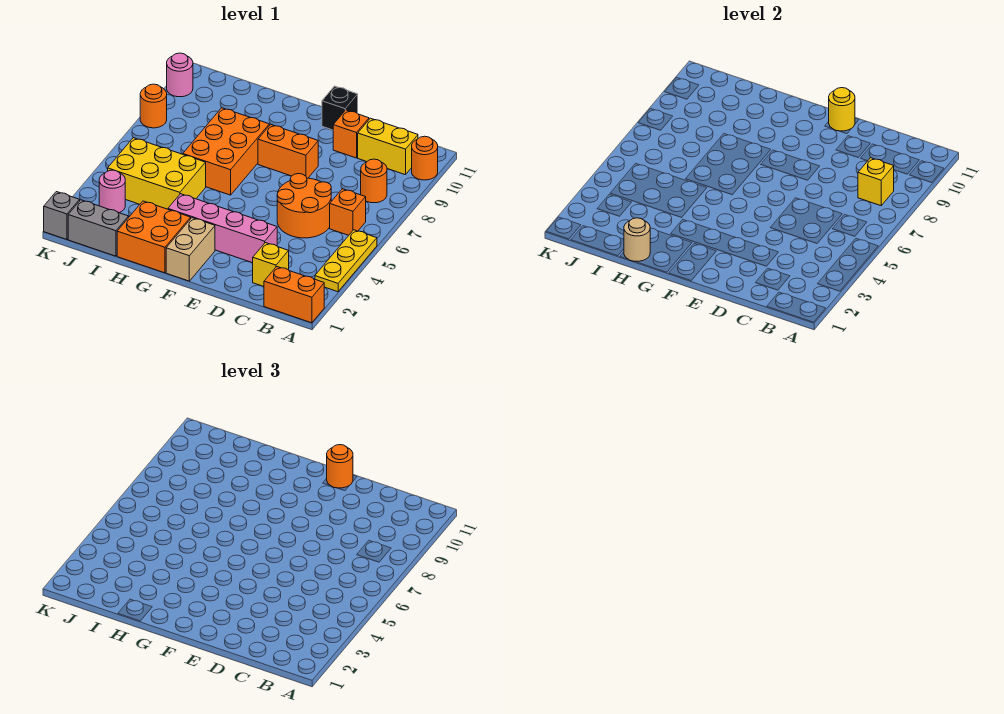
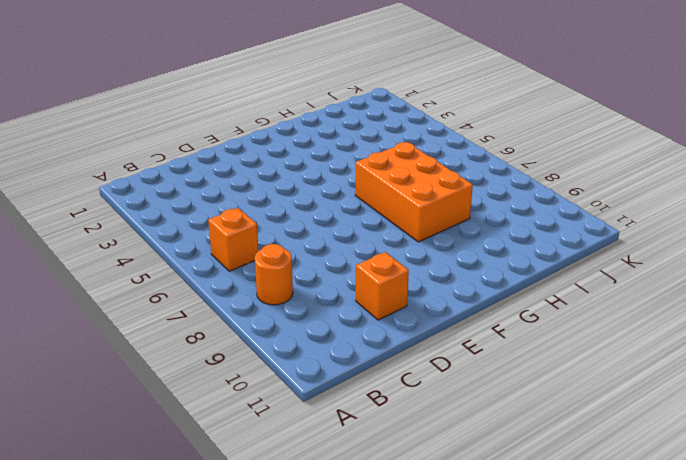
none -> orange brick A1:B1 level 1
none -> yellow plate A3:A5 level 1
none -> orange round brick A10 level 1

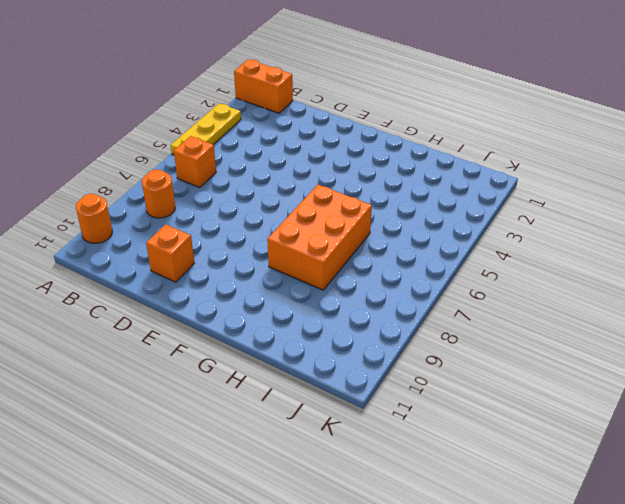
none -> yellow brick B10:C10 level 1
none -> yellow brick C2 level 1
none -> orange round brick C5:D6 level 1

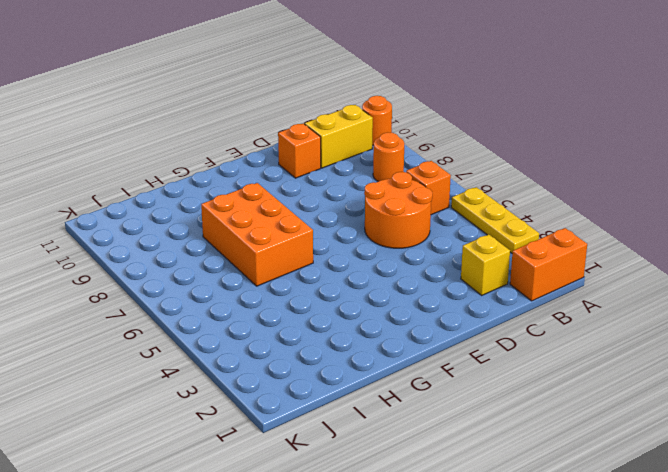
none -> pink brick D3:G3 level 1
none -> orange brick E8:F8 level 1
none -> black brick E11 level 1

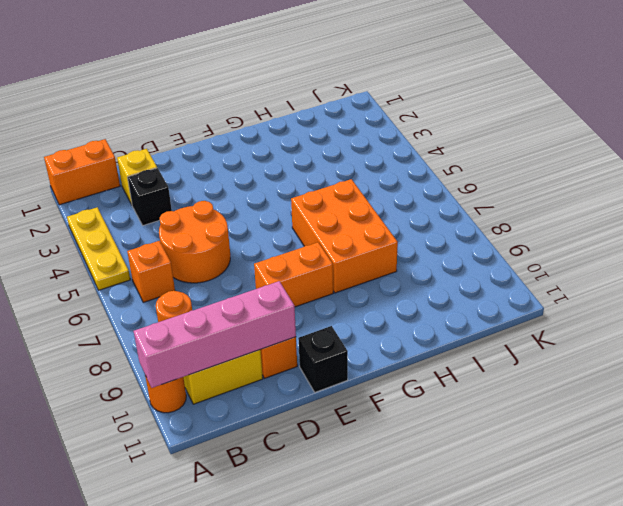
pink brick A10:D10 level 2 -> pink brick D3:G3 level 1
black brick C3 level 1 -> none
none -> tan brick F1:F2 level 1
none -> orange brick G1:H2 level 1
none -> yellow brick H4:J5 level 1

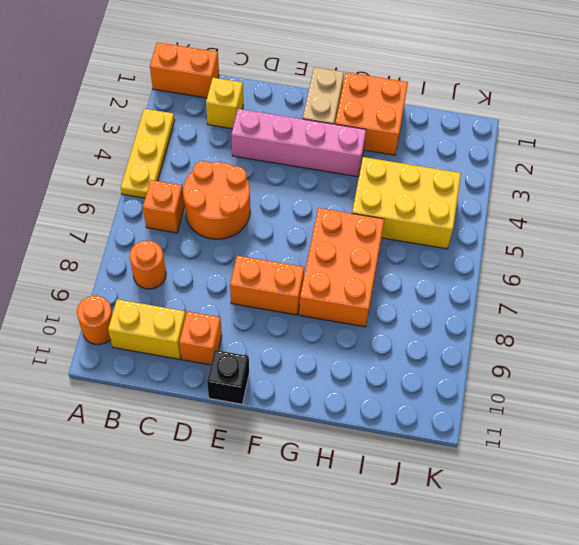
none -> grey brick I1:J1 level 1
none -> pink round brick J3 level 1
none -> grey brick K1 level 1

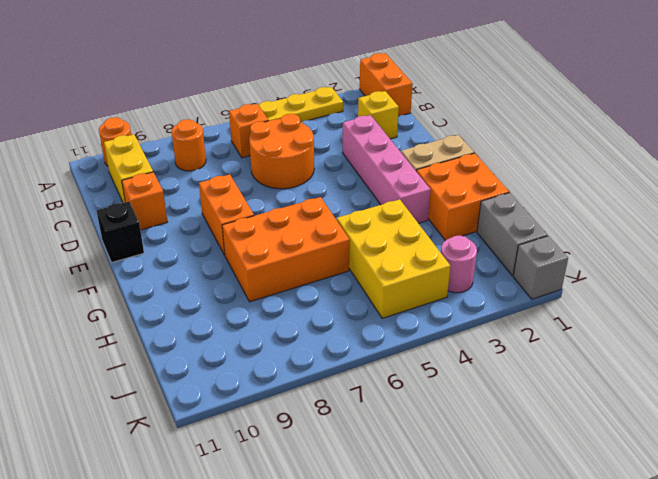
none -> orange round brick K8 level 1
none -> pink round brick K10 level 1
none -> yellow brick B8 level 2

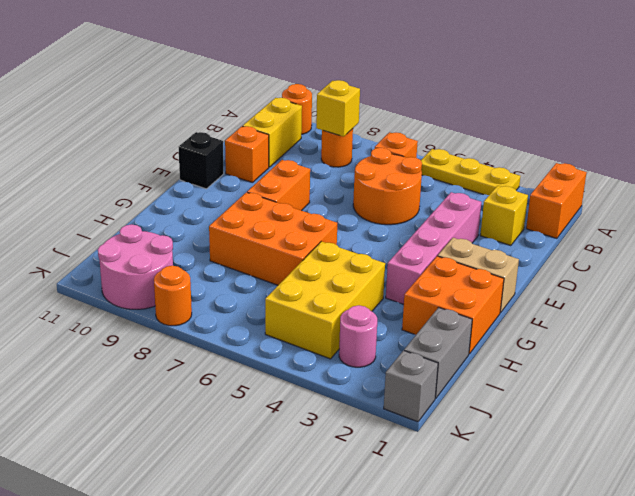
pink round brick J9:K10 level 1 -> pink round brick K10 level 1
none -> yellow round brick E11 level 2
none -> tan round brick H1 level 2
none -> orange round brick E11 level 3

